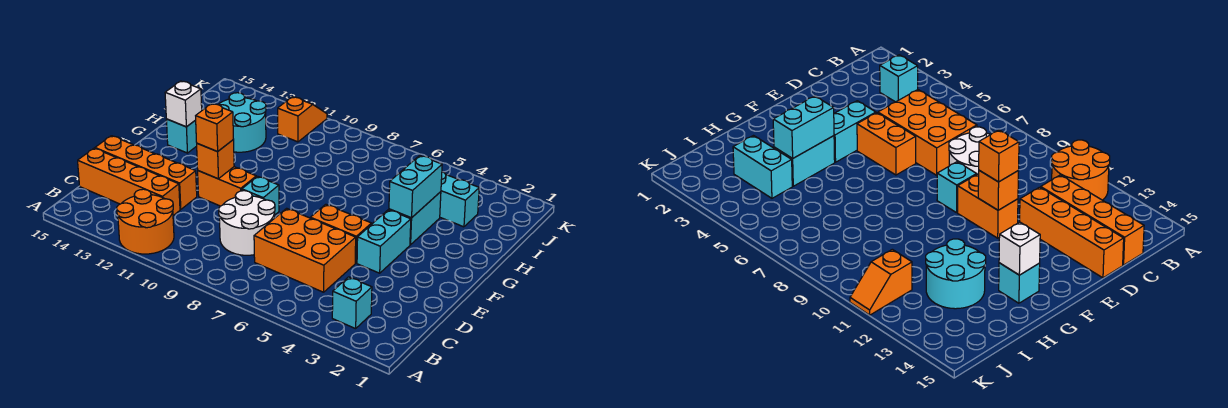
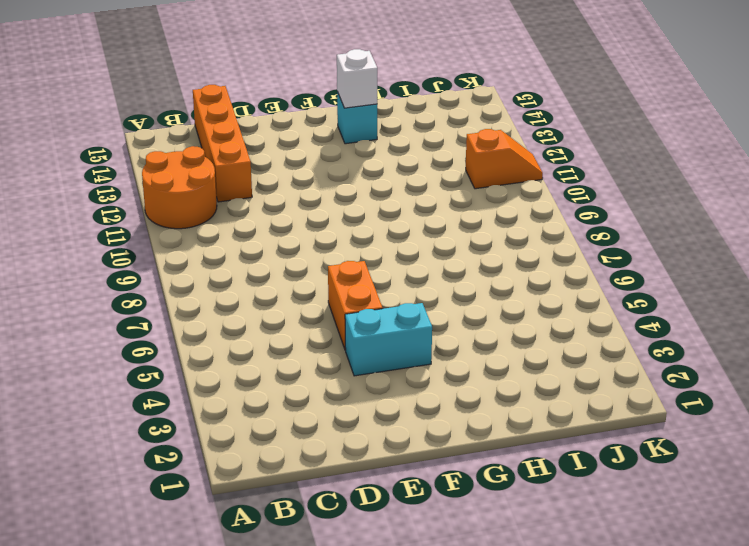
none -> cyan brick B3 level 1
none -> orange brick C5:D7 level 1
none -> white round brick C8:D9 level 1

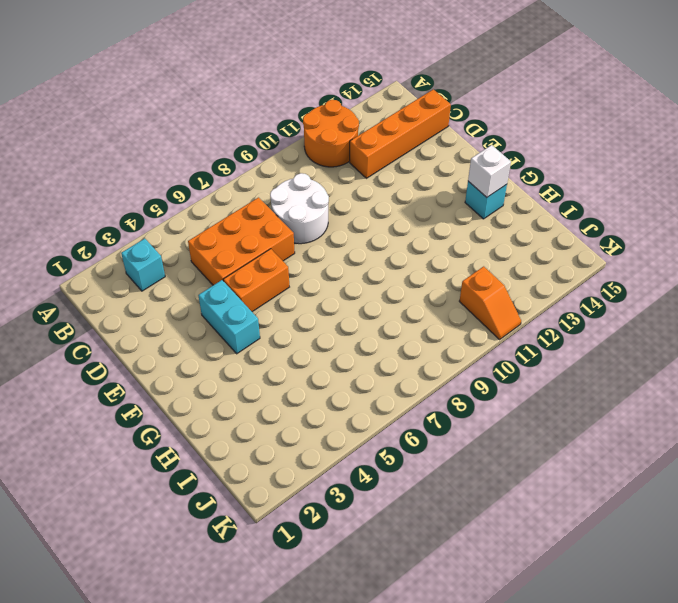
none -> orange brick D12:D15 level 1
none -> cyan brick E9 level 1
none -> orange brick E10:E11 level 1

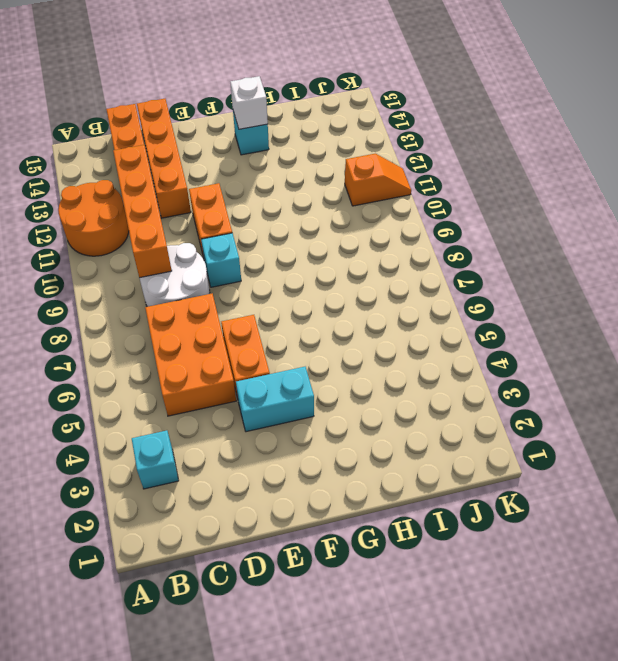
orange brick C9:C12 level 2 -> none
none -> cyan brick G4:H4 level 1
none -> cyan round brick H12:I13 level 1
none -> cyan brick I3:I4 level 1

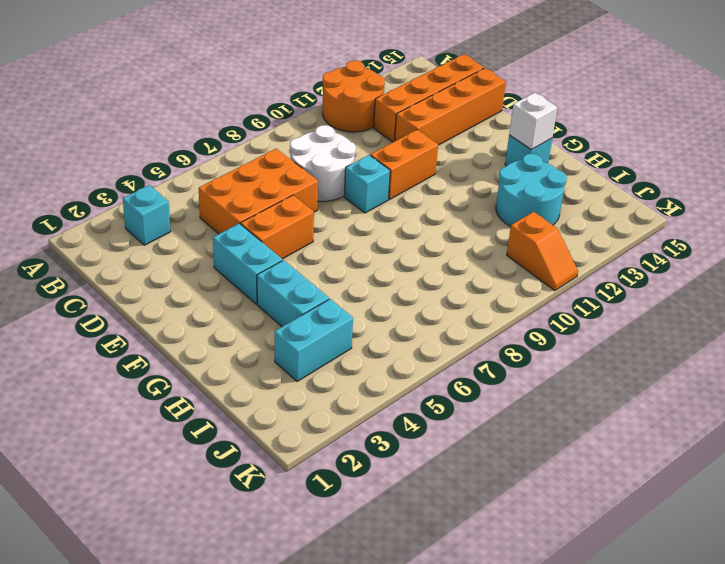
none -> orange brick E11 level 2
none -> cyan brick G4:H4 level 2
none -> orange brick E11 level 3

